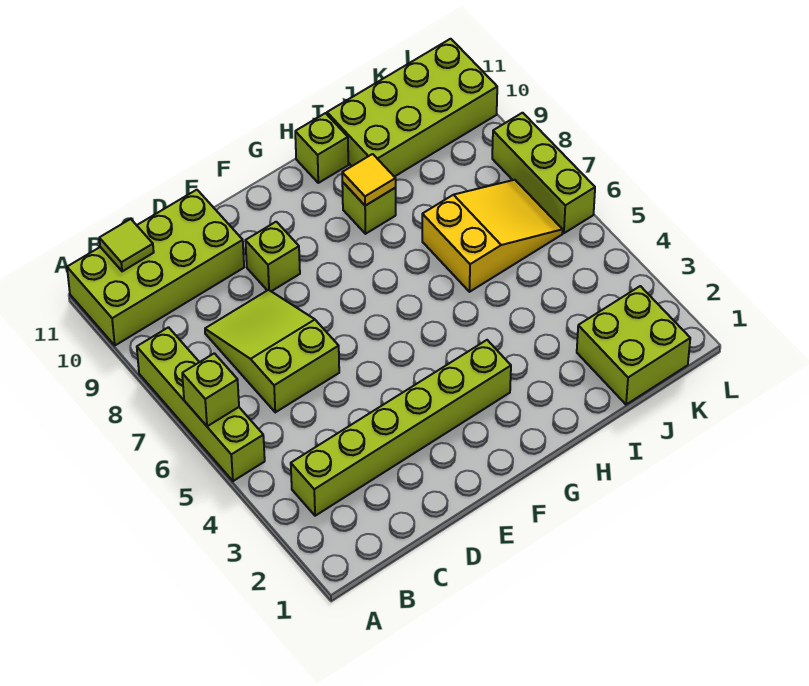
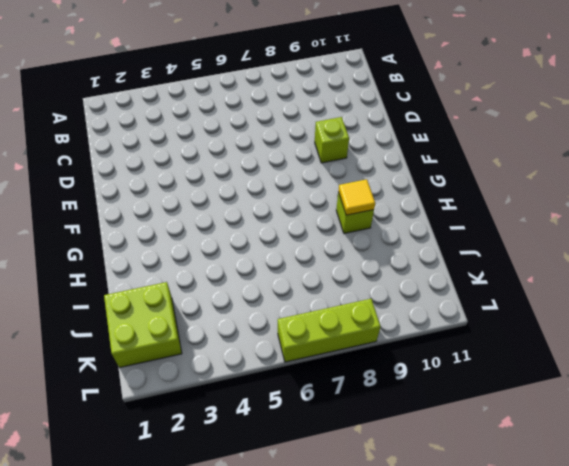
none -> lime brick A5:A8 level 1
none -> lime brick A10:D11 level 1
none -> lime brick B3:G3 level 1

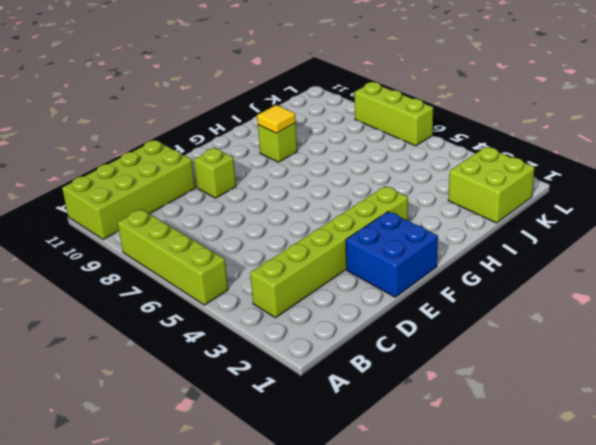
blue brick E1:F2 level 1 -> none
none -> lime slope C6:D8 level 1 top 6
none -> lime brick H11 level 1
none -> yellow slope I6:K7 level 1 top I

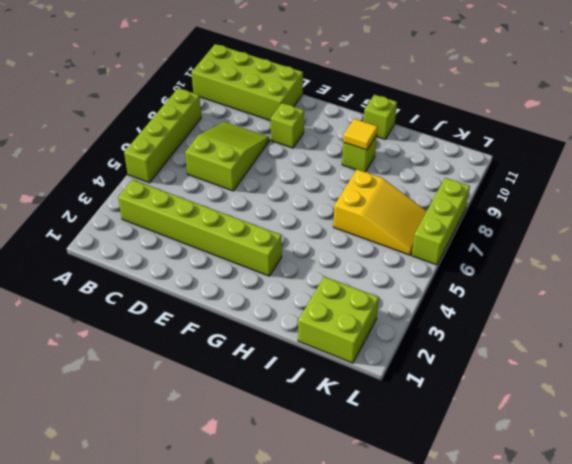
none -> lime brick I10:L11 level 1
none -> lime brick A6 level 2
none -> lime tile B11 level 2

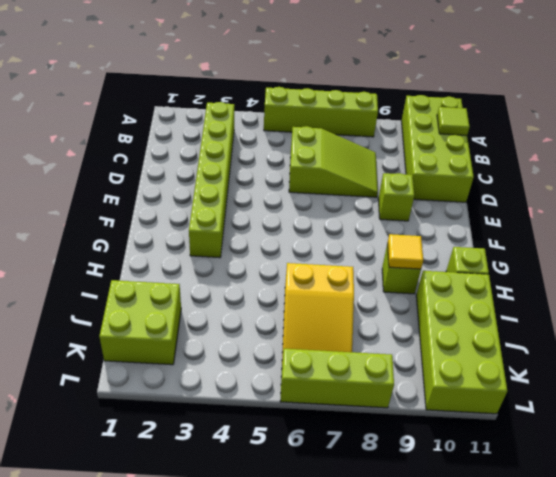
none -> lime brick A6 level 2

